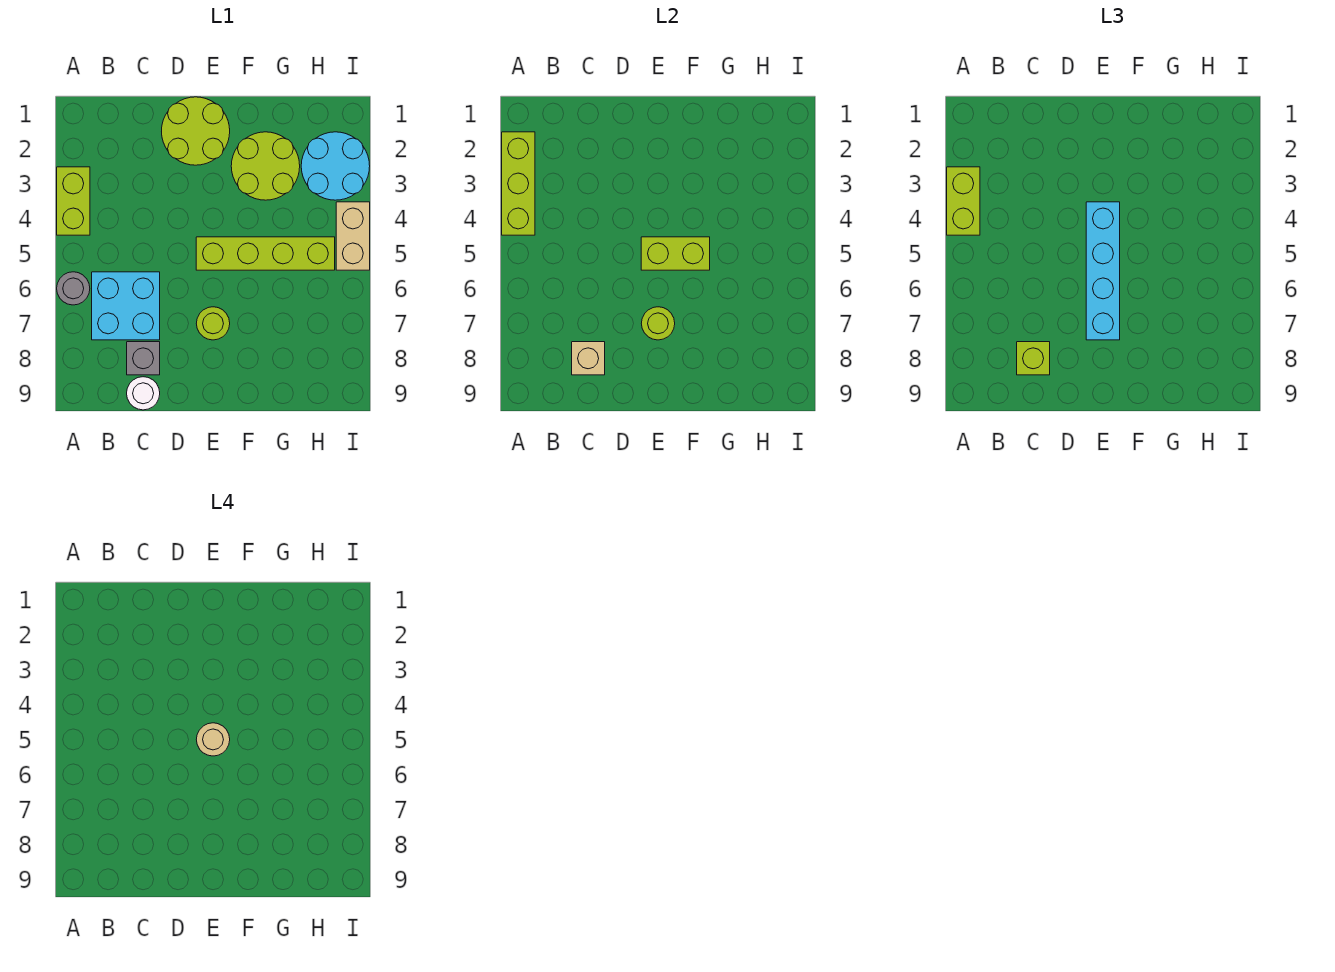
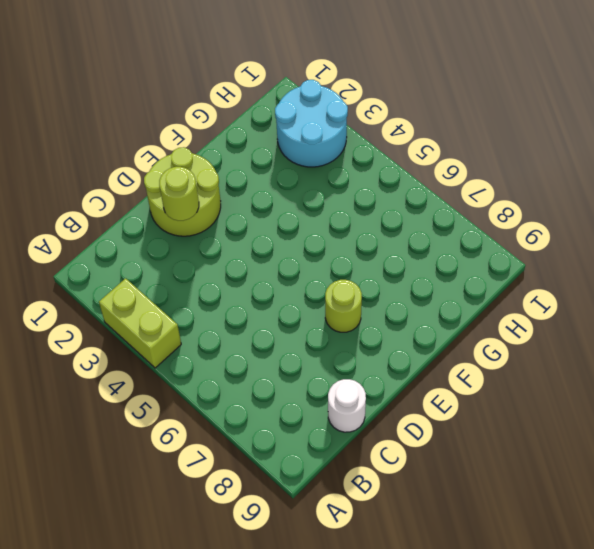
lime round brick D2 level 2 -> lime round brick E7 level 2
none -> grey round brick A6 level 1
none -> cyan brick B6:C7 level 1
none -> grey brick C8 level 1

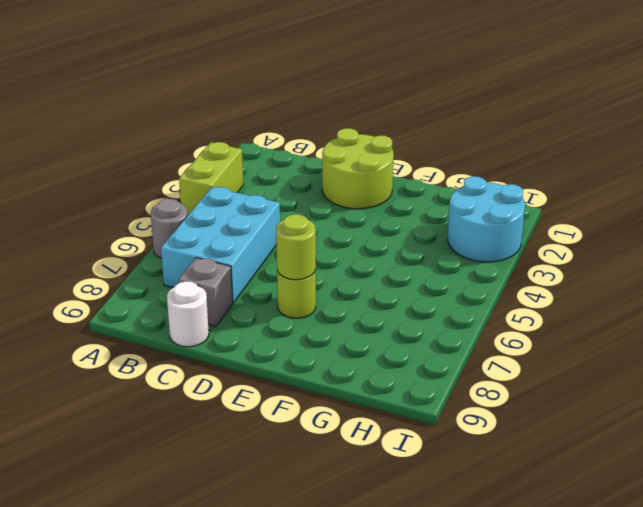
cyan brick B5:C7 level 1 -> cyan brick B6:C7 level 1
none -> lime brick E5:H5 level 1
none -> lime round brick F2:G3 level 1
none -> tan brick I4:I5 level 1

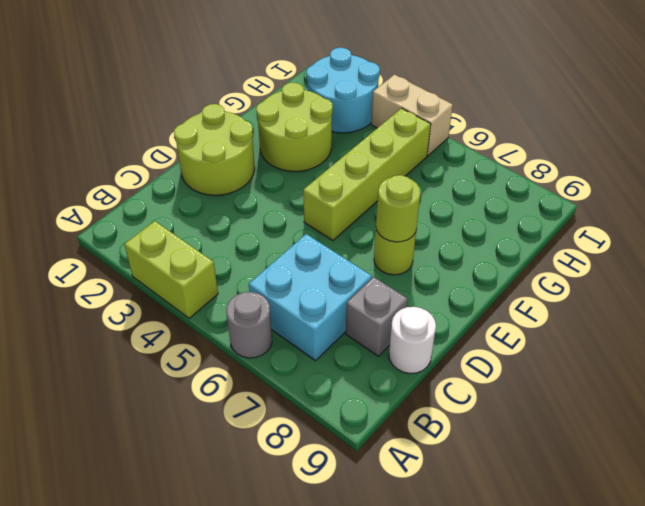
none -> lime brick A2:A4 level 2
none -> tan brick C8 level 2
none -> lime brick E5:F5 level 2

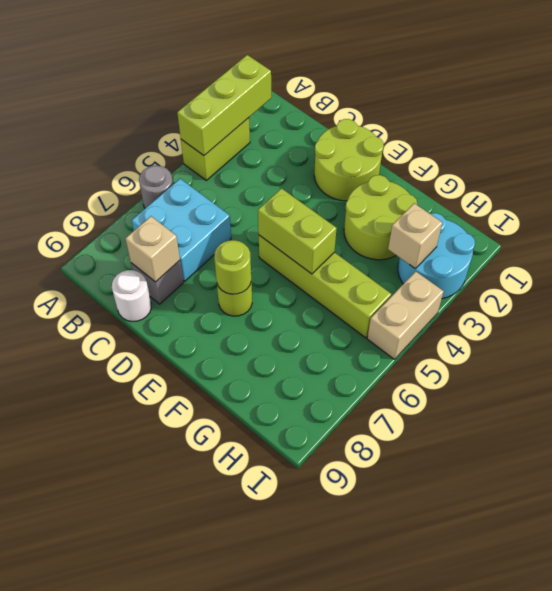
tan brick H3 level 2 -> none
none -> lime brick A3:A4 level 3
none -> lime brick C8 level 3
none -> cyan brick E4:E7 level 3

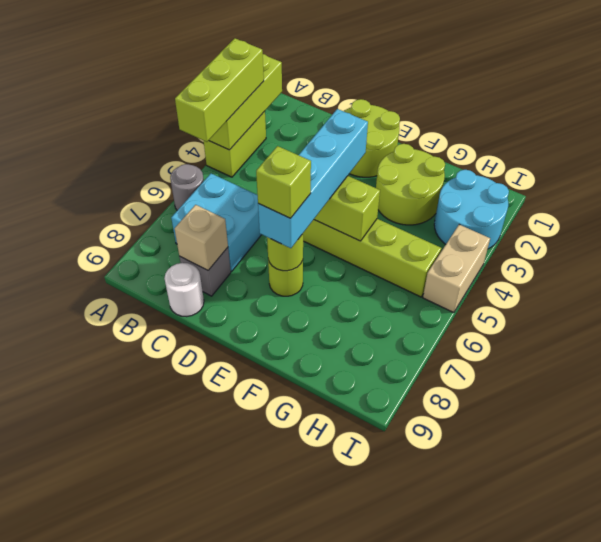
lime brick A3:A5 level 3 -> lime brick A3:A4 level 3
lime brick E7 level 4 -> lime brick C8 level 3
none -> tan round brick E5 level 4

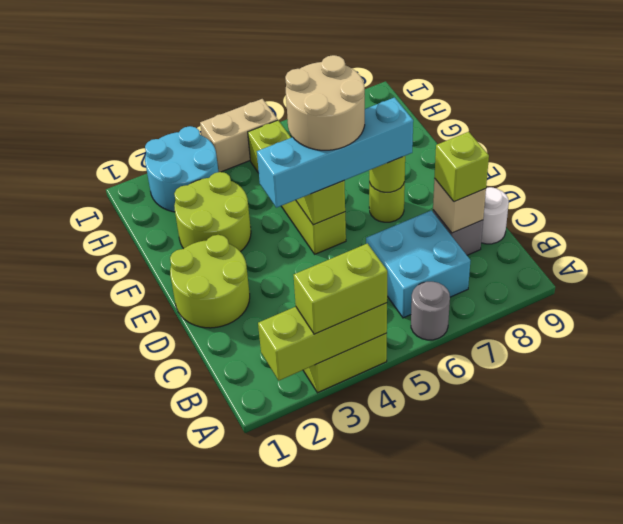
tan round brick E5:F6 level 4 -> tan round brick E5 level 4

